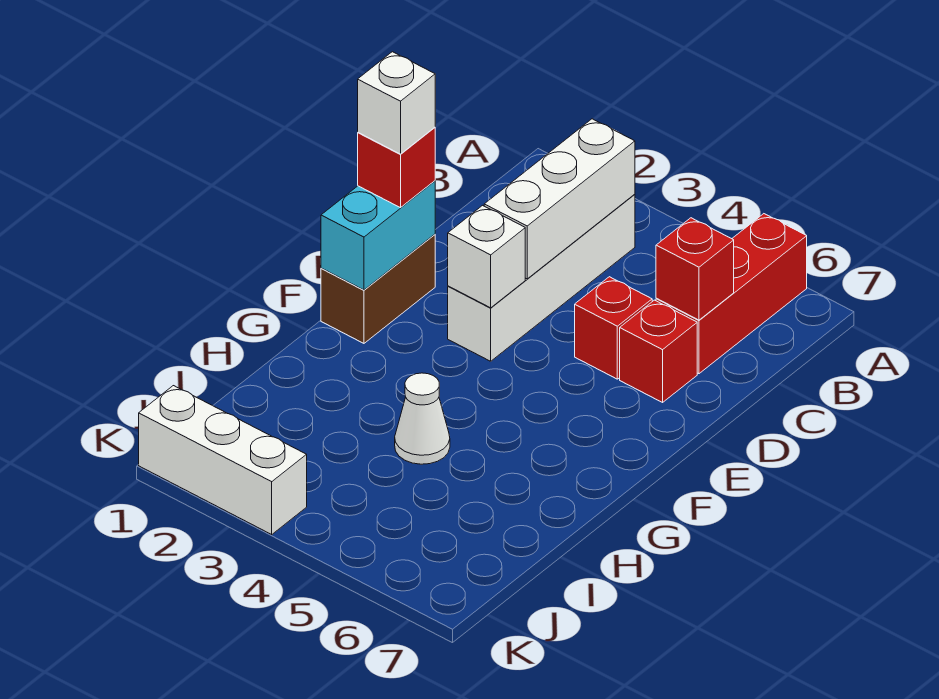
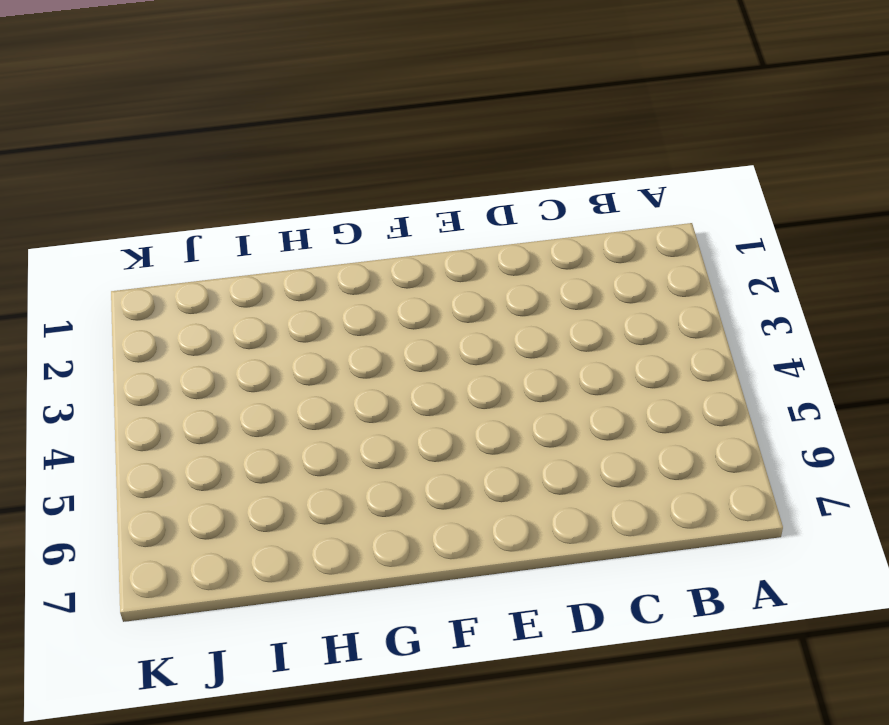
none -> red brick A6:C6 level 1
none -> white brick B3:E3 level 1
none -> red brick D5 level 1

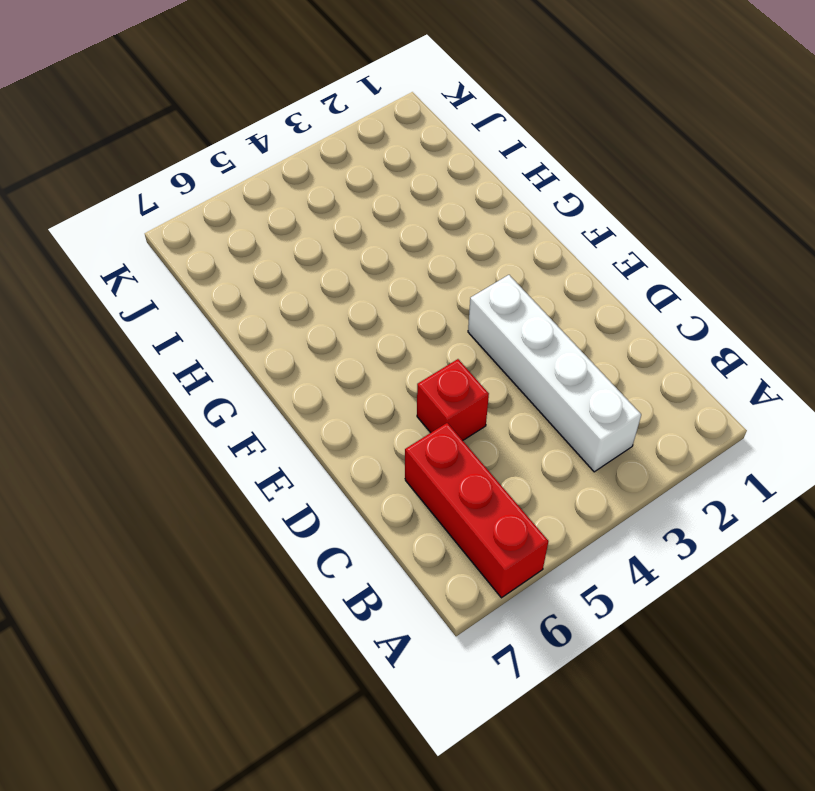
none -> red brick D6 level 1
none -> brown brick E1:F1 level 1
none -> white cone H4 level 1

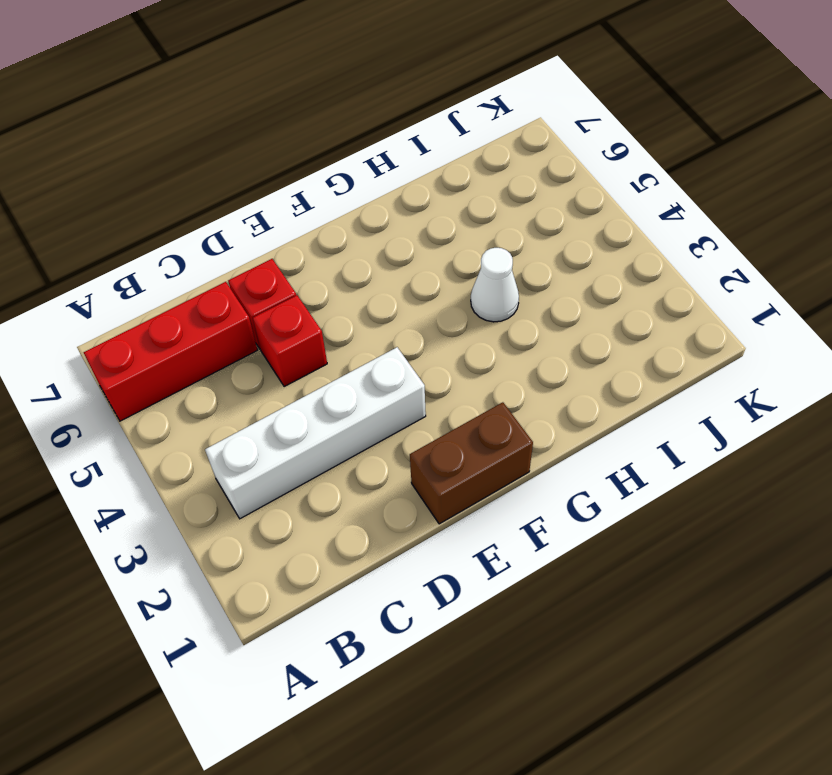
none -> white brick K1:K3 level 1
none -> white brick B3:D3 level 2
none -> red brick C6 level 2

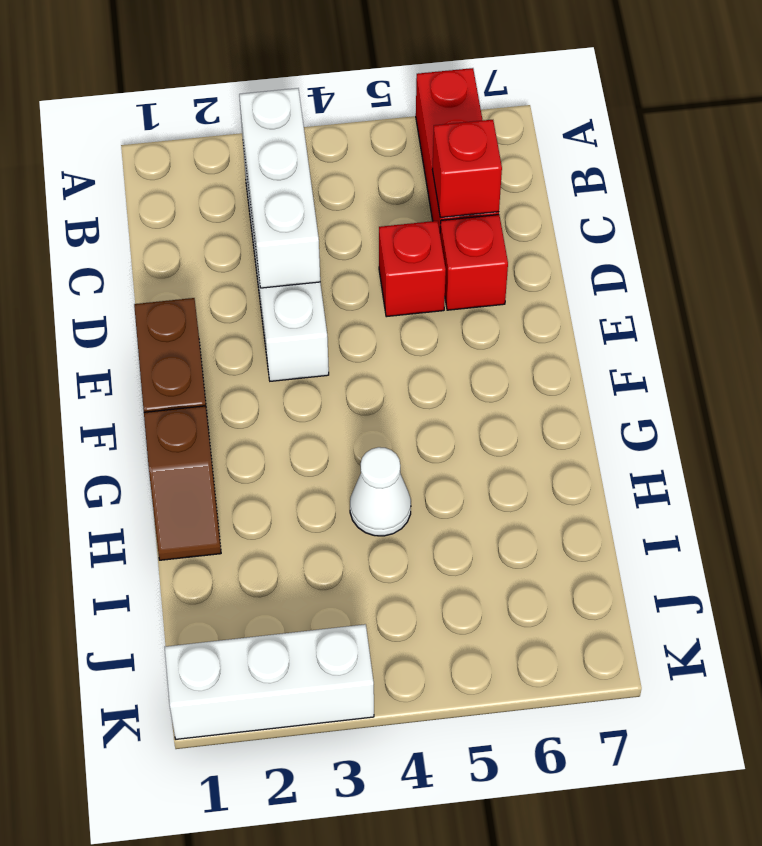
brown slope G1:H1 level 1 top G -> none
none -> cyan brick E1:F1 level 2
none -> white brick E3 level 2
none -> red brick E1 level 3

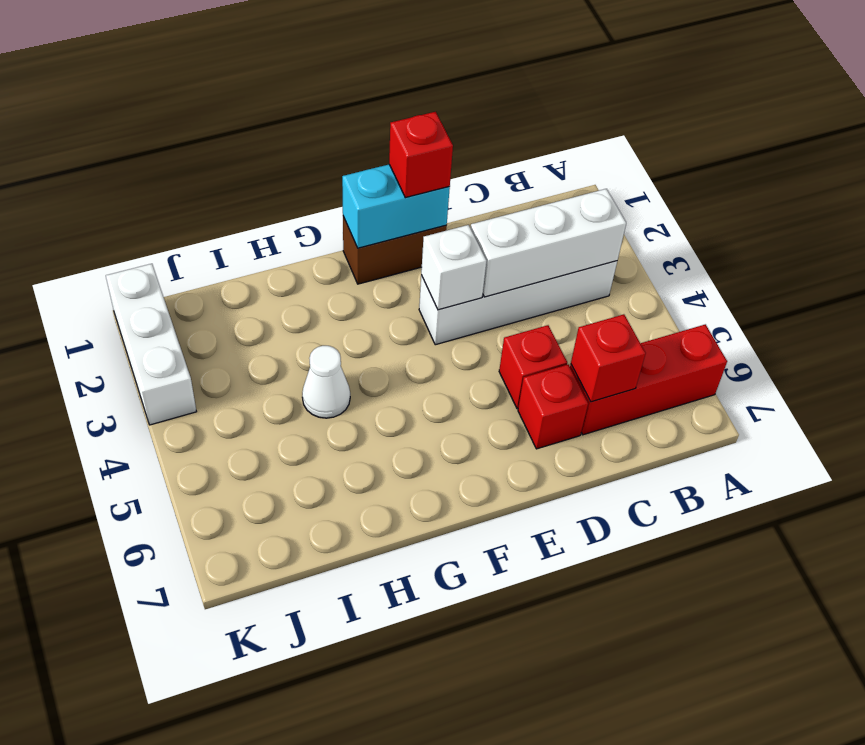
none -> white brick E1 level 4

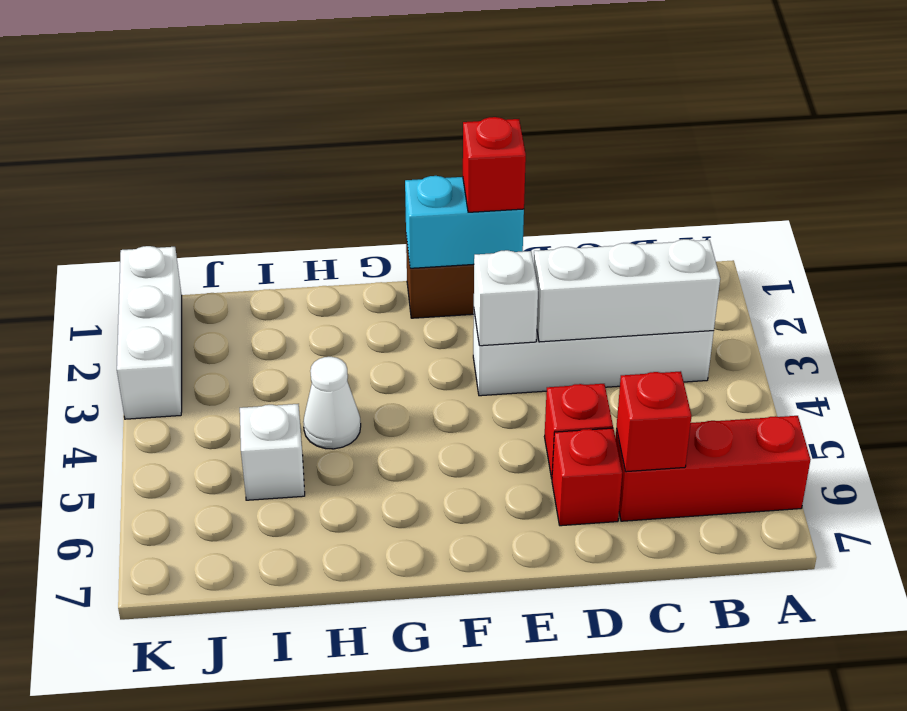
white brick I5 level 1 -> white brick E1 level 4

